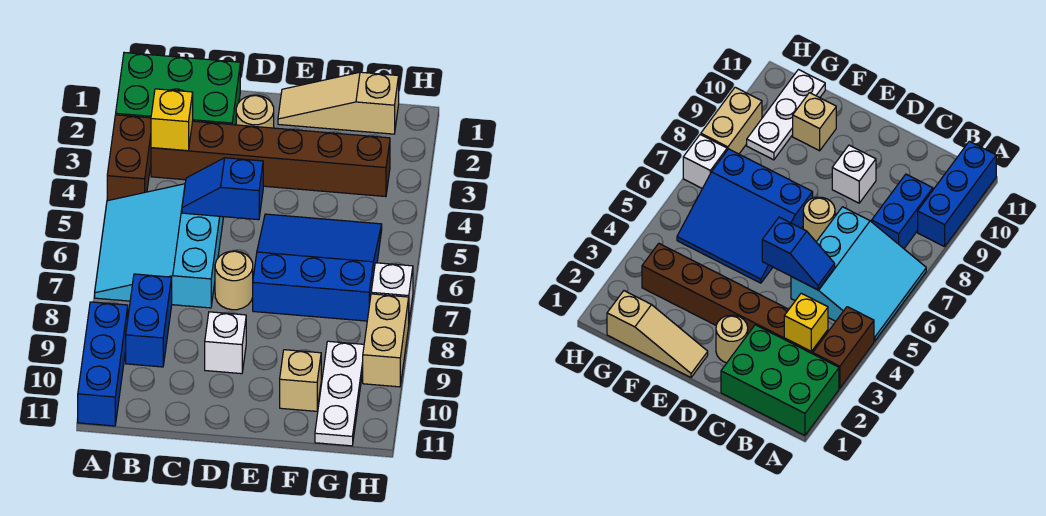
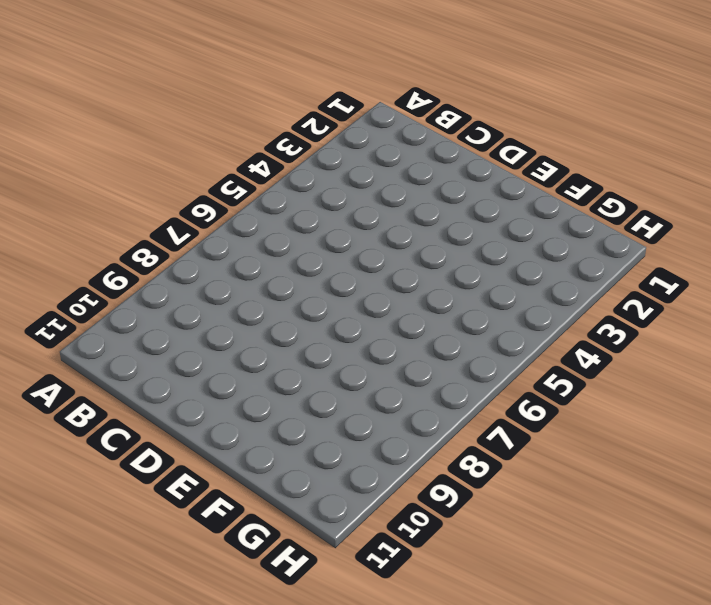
none -> green brick A1:C2 level 1
none -> brown brick A3:A4 level 1
none -> cyan slope A5:C7 level 1 top C

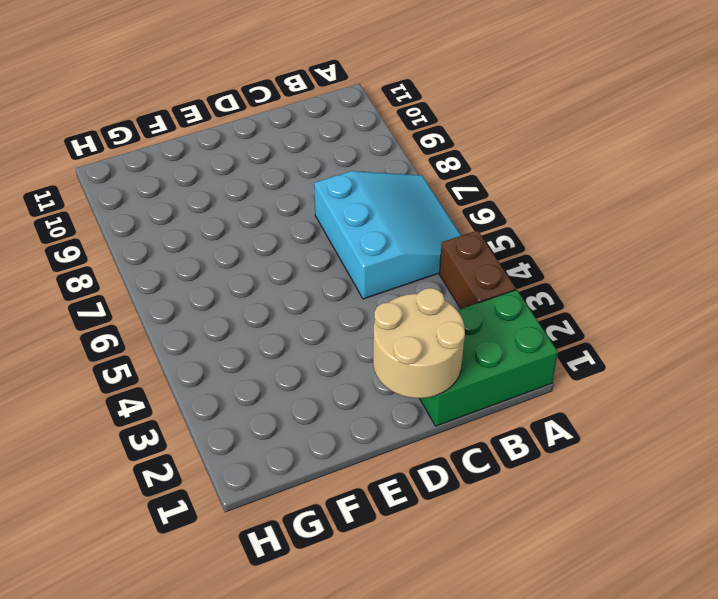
tan round brick C1:D2 level 2 -> none
none -> blue brick A9:A11 level 1
none -> brown brick B3:G3 level 1
none -> blue brick B8:B9 level 1

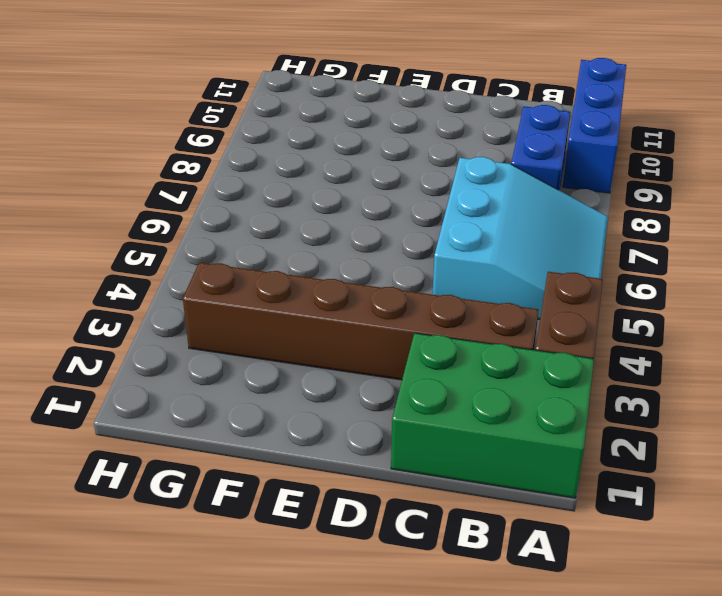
none -> tan round brick D2 level 1
none -> tan round brick D7 level 1
none -> white brick D9 level 1

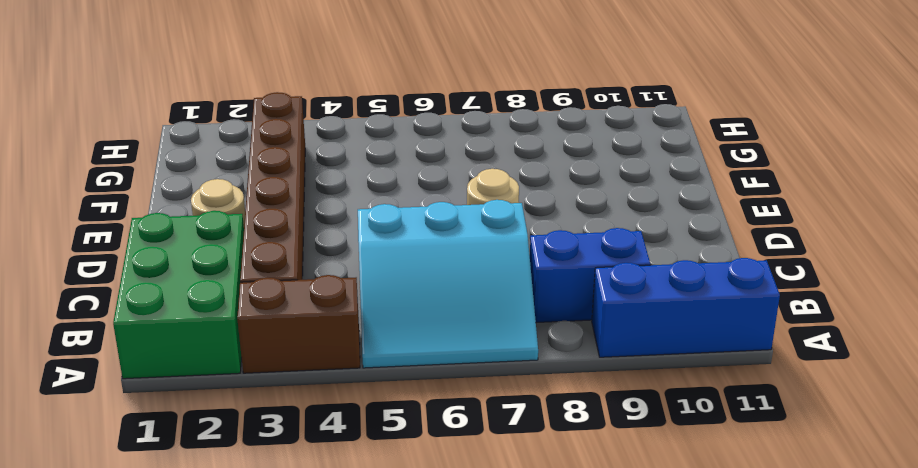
none -> white brick D9 level 1
none -> tan slope E1:G1 level 1 top G
none -> blue slope E5:G7 level 1 top 7

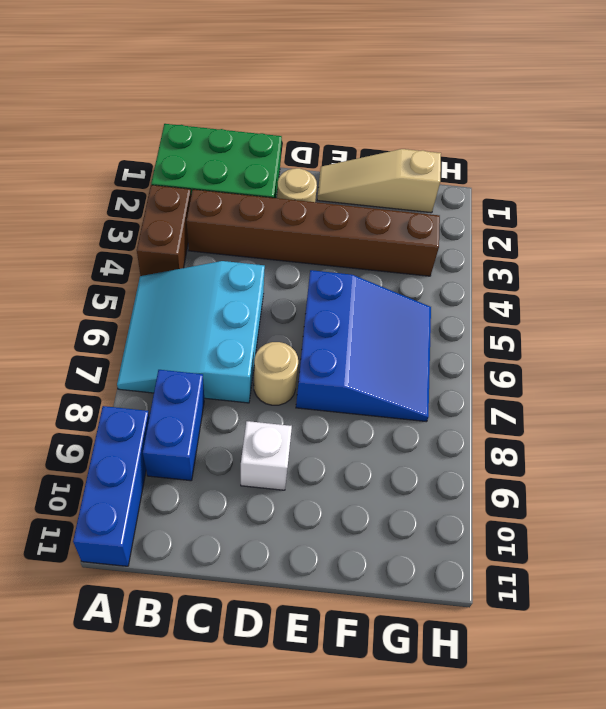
blue slope E5:G7 level 1 top E -> blue slope E5:G7 level 1 top 7
none -> tan brick F10 level 1
none -> white plate G9:G11 level 1
none -> white brick H7 level 1

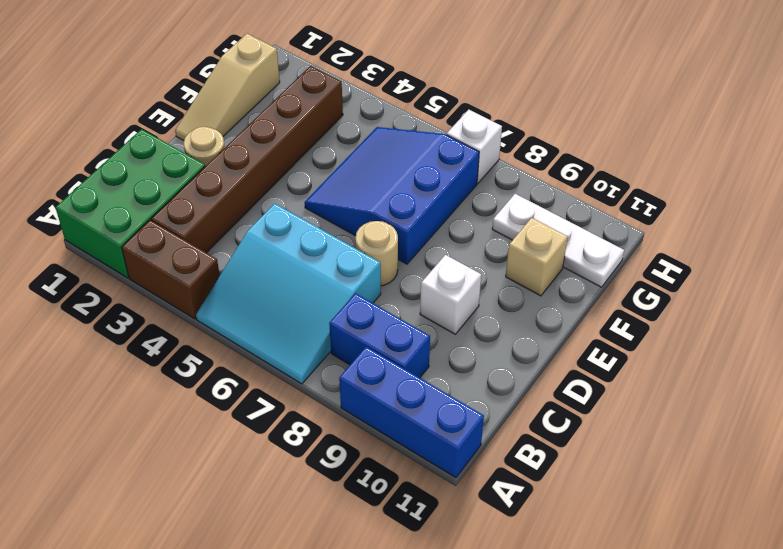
none -> tan brick H8:H9 level 1
none -> yellow brick B3 level 2
none -> blue slope C5:D5 level 2 top D

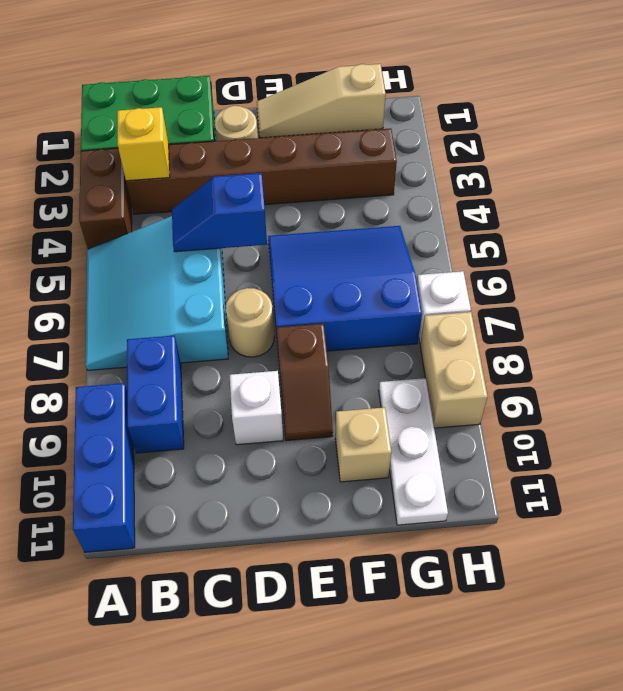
brown slope E8:E9 level 1 top 8 -> none

